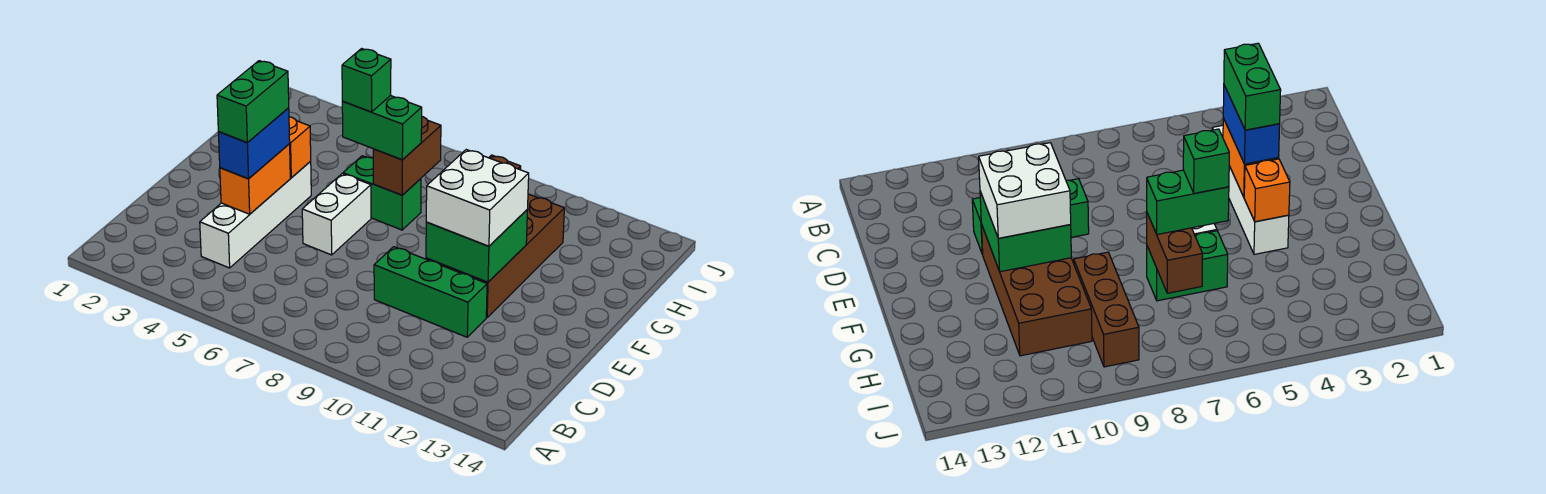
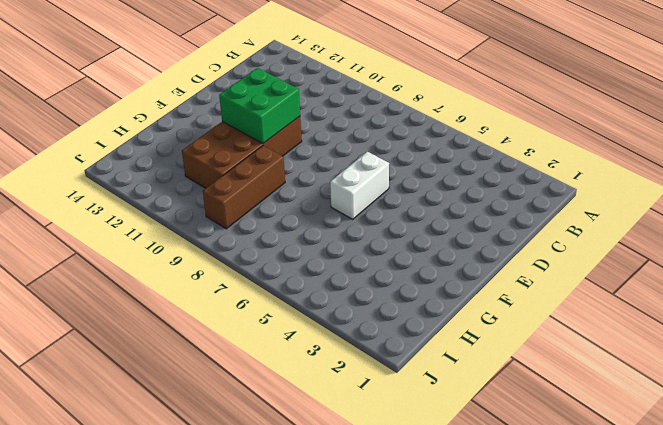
none -> white brick C4:F4 level 1
none -> green brick D9:D11 level 1
none -> green brick G6:G7 level 1

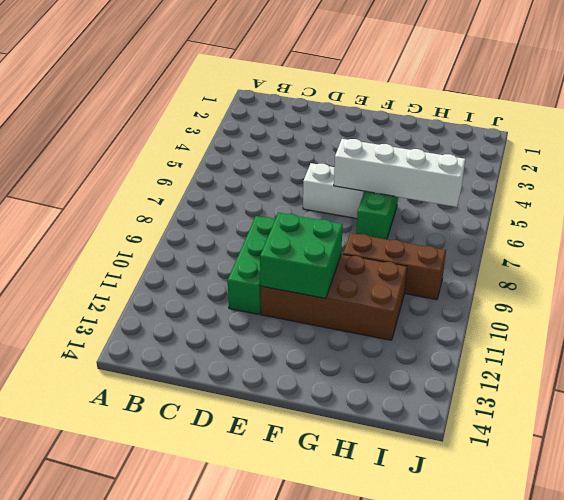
white brick F6:I6 level 2 -> white brick C4:F4 level 1
none -> orange brick D4:E4 level 2
none -> orange brick F4 level 2
none -> brown brick G7:H7 level 2

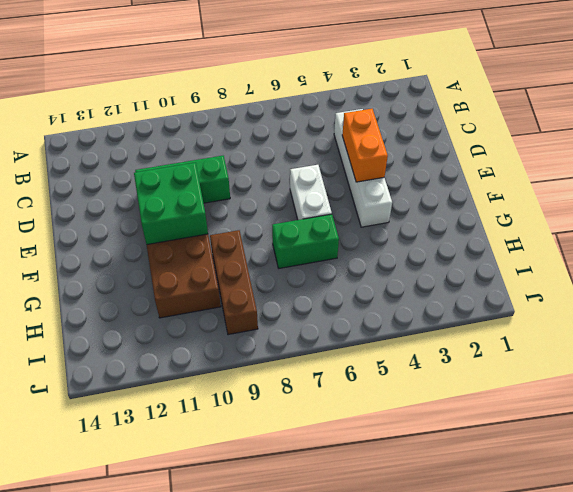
none -> orange brick F4 level 2
none -> brown brick G7:H7 level 2
none -> blue brick D4:E4 level 3

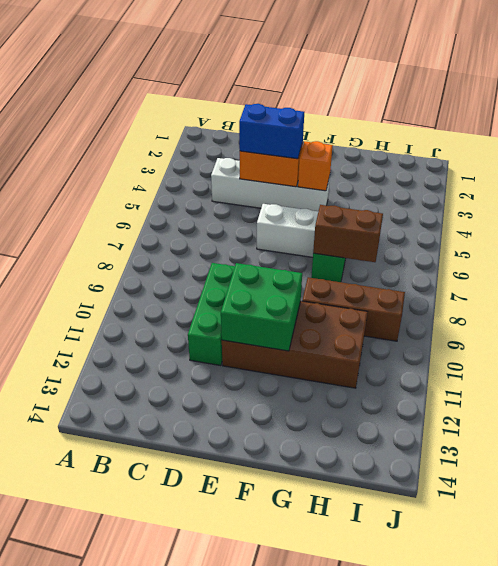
none -> white brick E10:F11 level 3
none -> green brick G6:G7 level 3
none -> green brick D4:E4 level 4

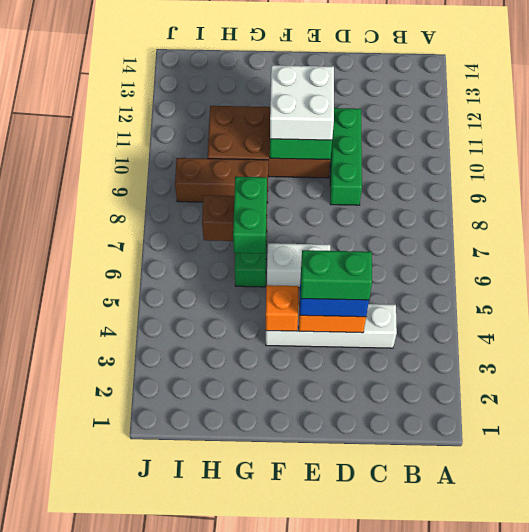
none -> green brick G6 level 4

